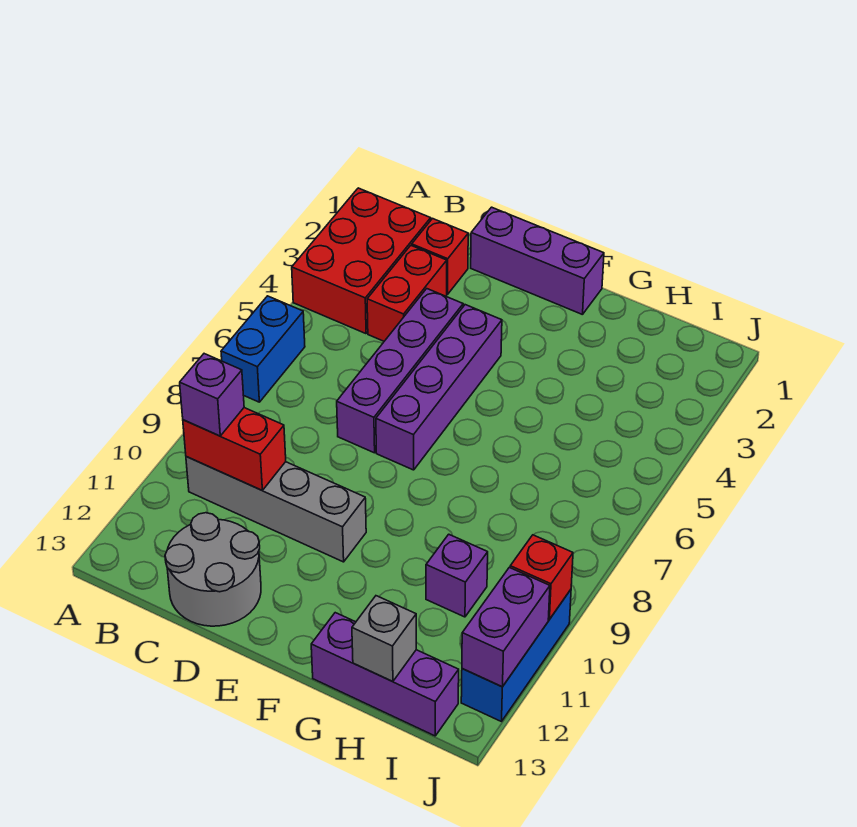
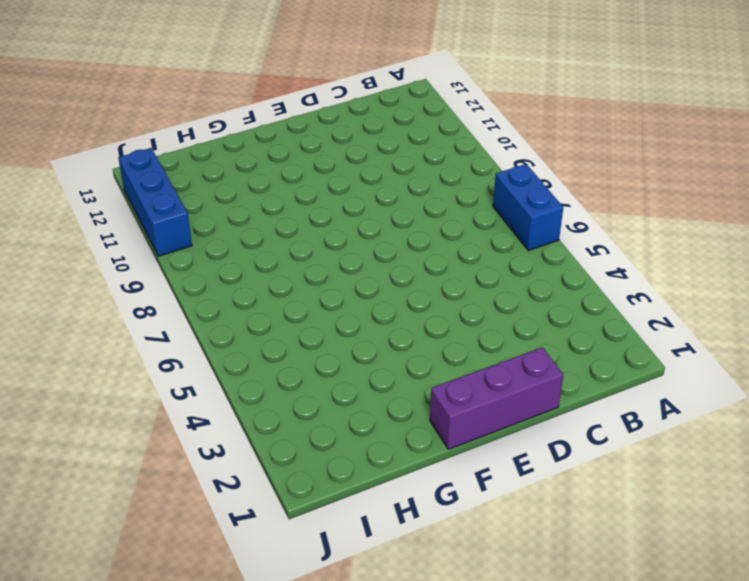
none -> red brick A2:B4 level 1
none -> grey brick B10:E10 level 1
none -> red brick C2 level 1

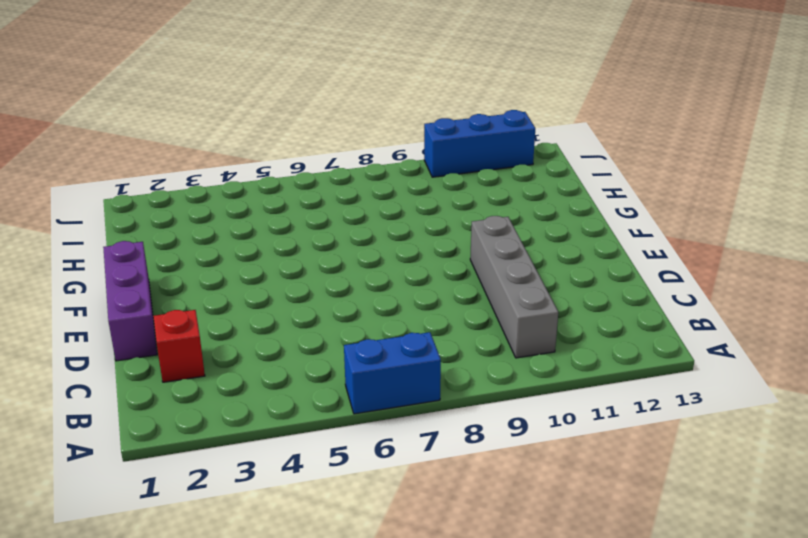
none -> red brick A2:B4 level 1
none -> red brick C3:C4 level 1
none -> grey round brick C12:D13 level 1

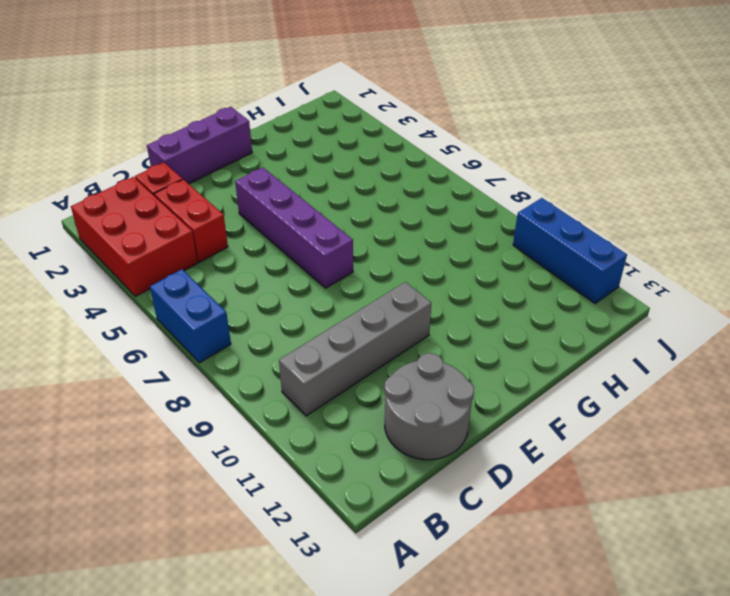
none -> purple brick D4:D7 level 1
none -> purple brick G13:I13 level 1
none -> purple brick H10 level 1

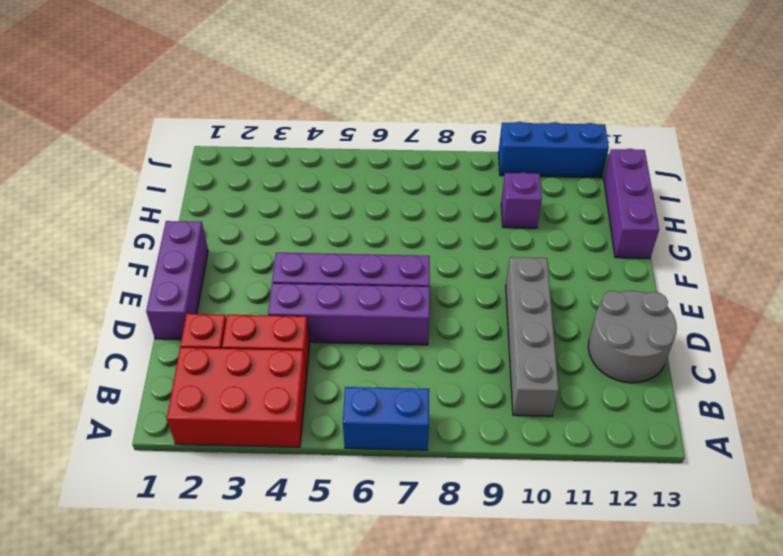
none -> red brick B10:C10 level 2
none -> grey brick H13 level 2
none -> red brick J10 level 2

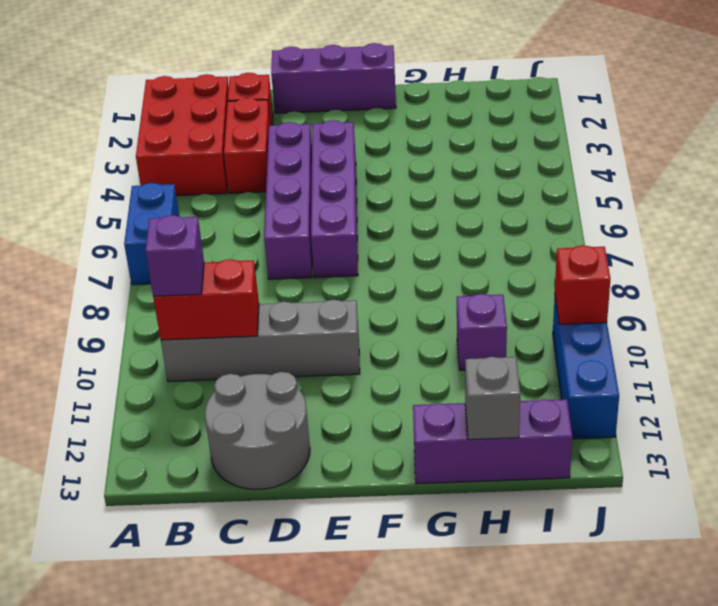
none -> purple brick J11:J12 level 2

